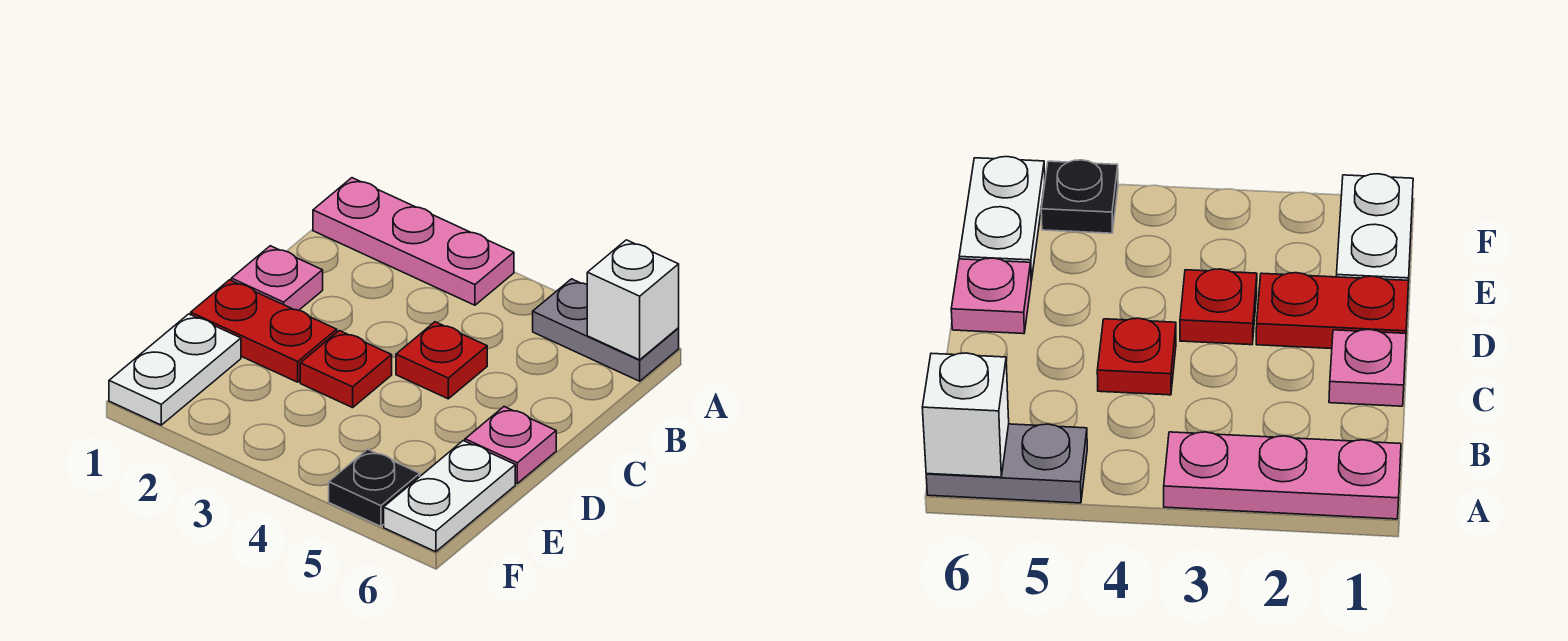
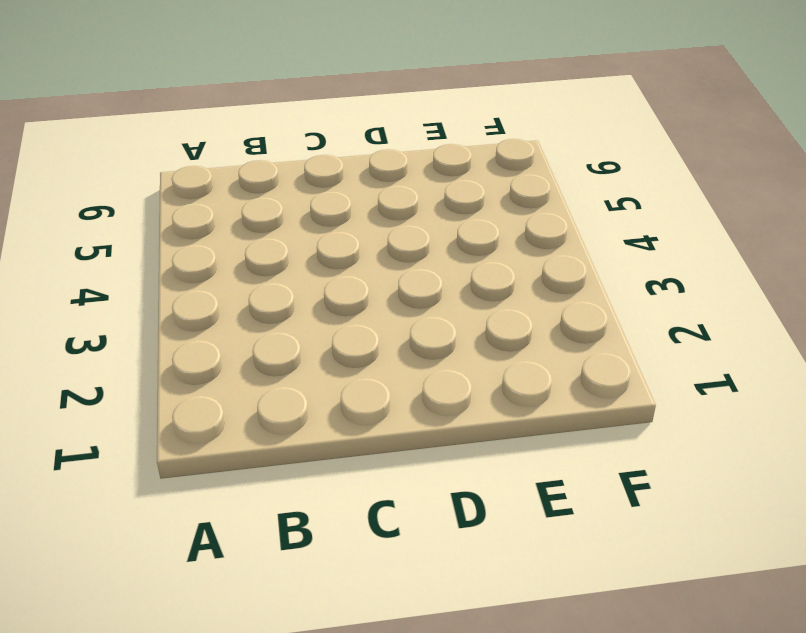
none -> pink plate A1:A3 level 1
none -> grey plate A5:A6 level 1

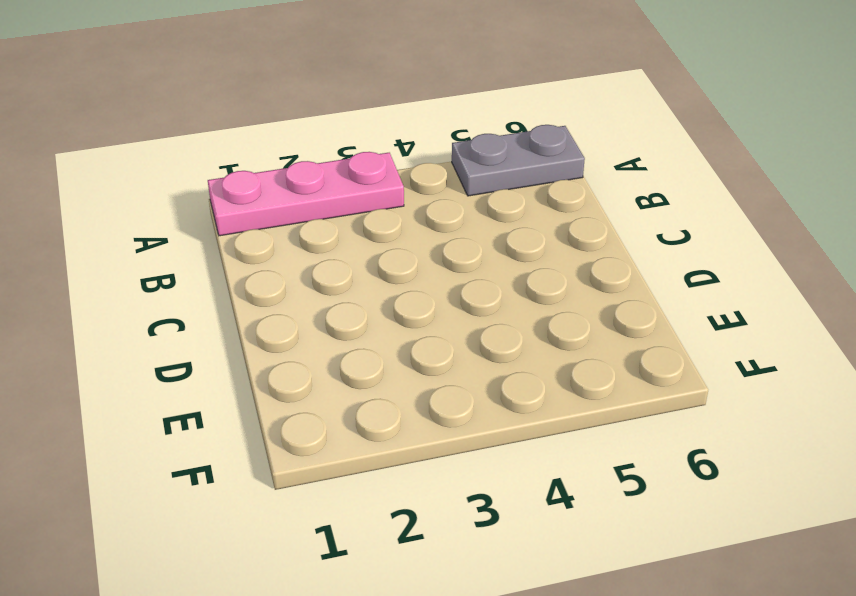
none -> pink plate C1 level 1
none -> red plate C4 level 1

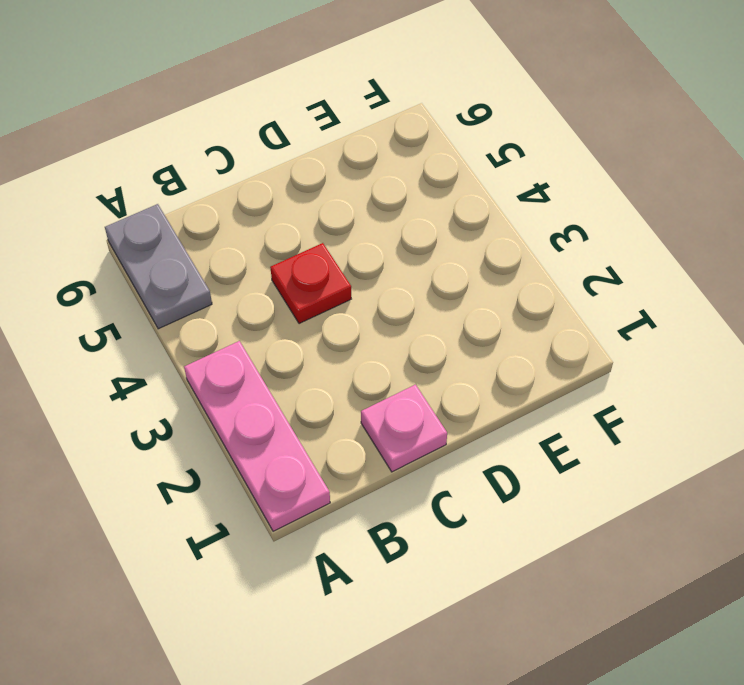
none -> red plate D1:D2 level 1
none -> red plate D3 level 1

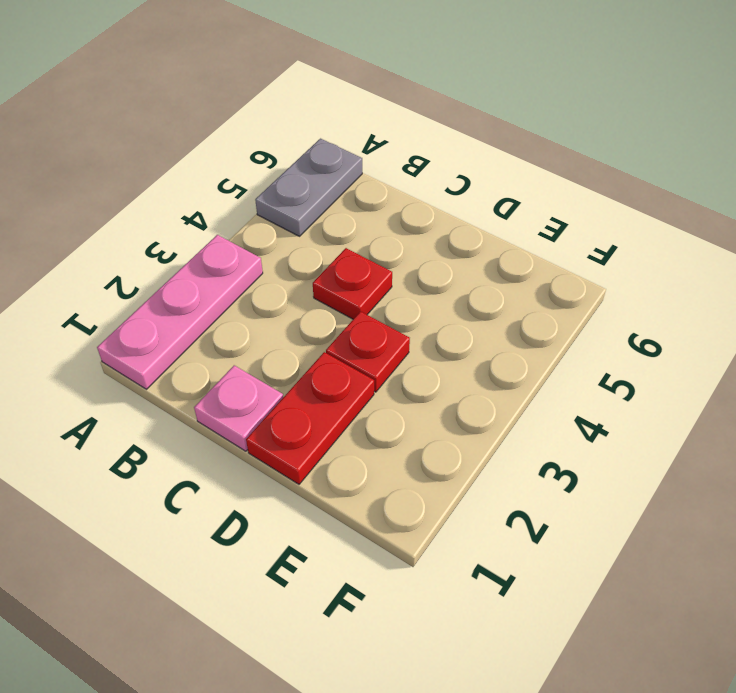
none -> pink plate D6 level 1
none -> white plate E1:F1 level 1

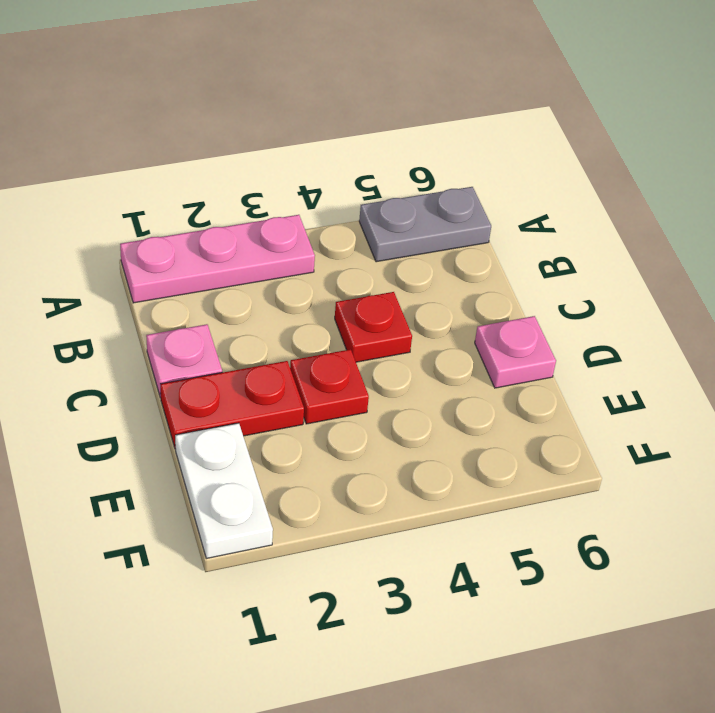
none -> white plate E6:F6 level 1
none -> black plate F5 level 1

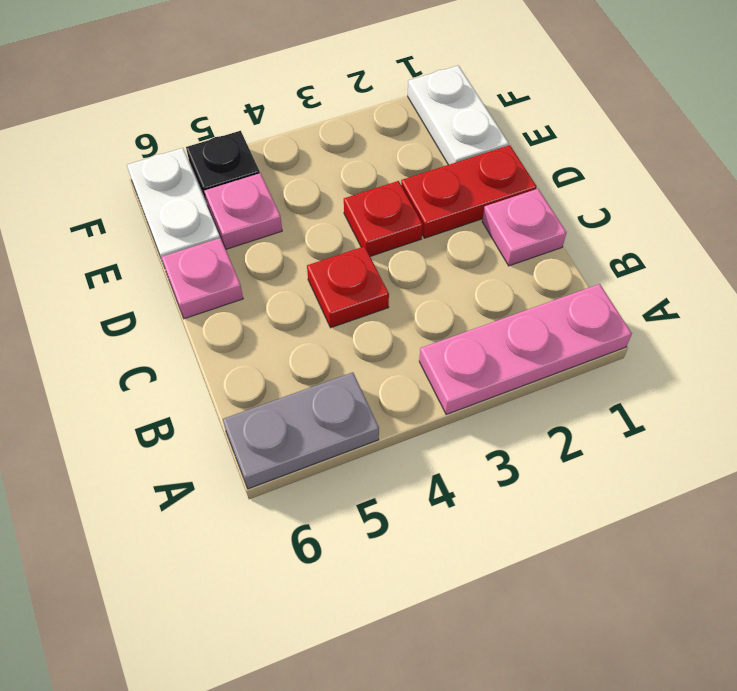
pink plate E5 level 1 -> none
none -> white brick A6 level 2

